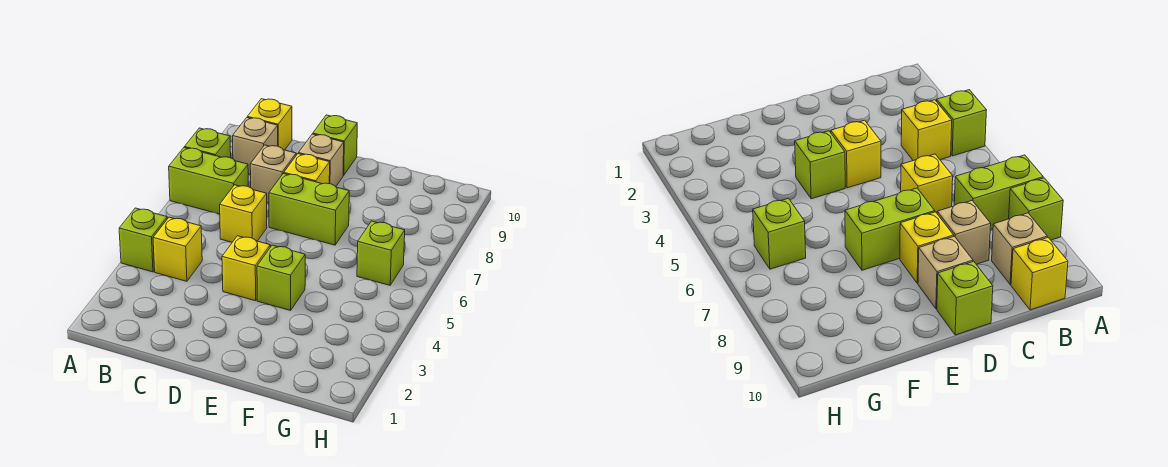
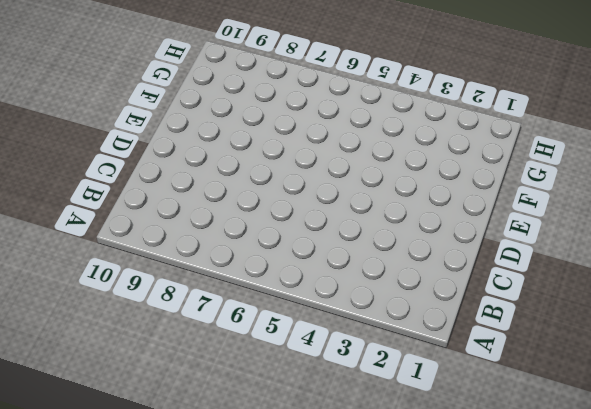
none -> lime brick A4 level 1
none -> lime brick A7:B7 level 1
none -> lime brick A8 level 1

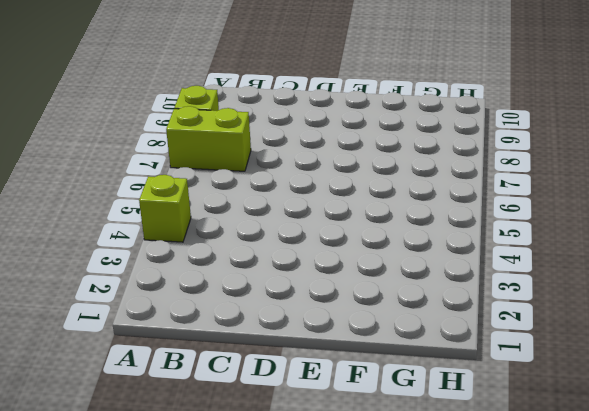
none -> yellow brick B4 level 1
none -> tan brick B9 level 1
none -> yellow brick B10 level 1

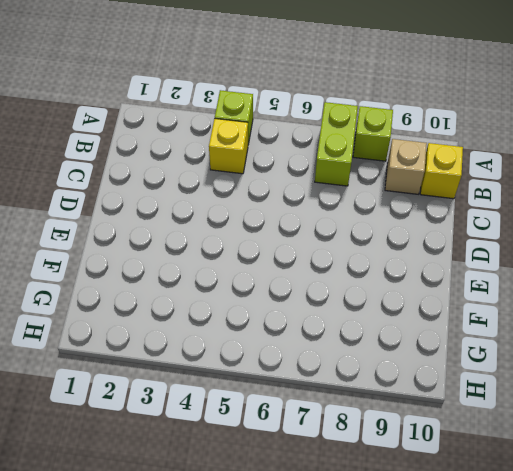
none -> yellow brick C6 level 1
none -> tan brick C8 level 1
none -> yellow brick D4 level 1

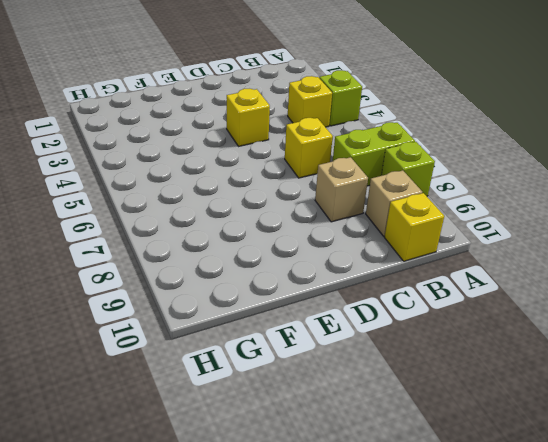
none -> lime brick D7:E7 level 1
none -> yellow brick D8 level 1
none -> tan brick D9 level 1

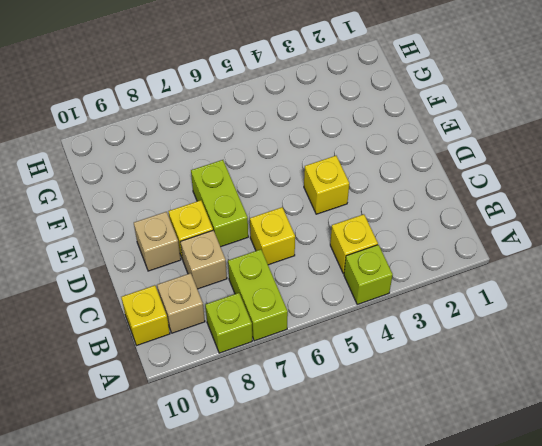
none -> lime brick D10 level 1
none -> lime brick E4 level 1
none -> lime brick G6 level 1

